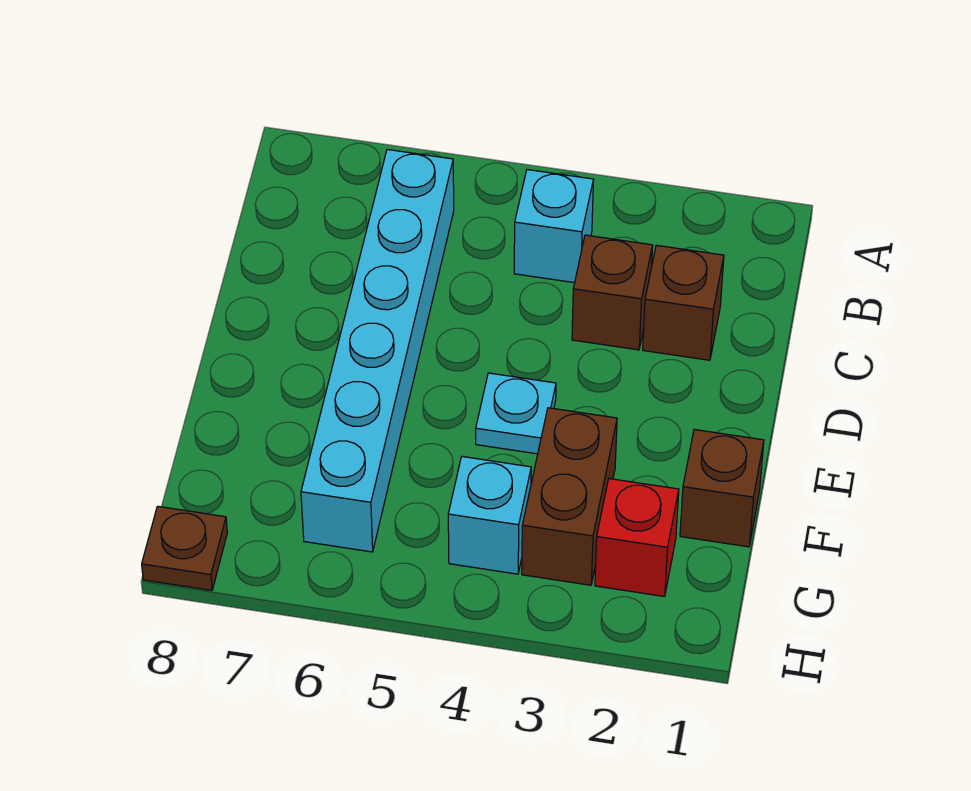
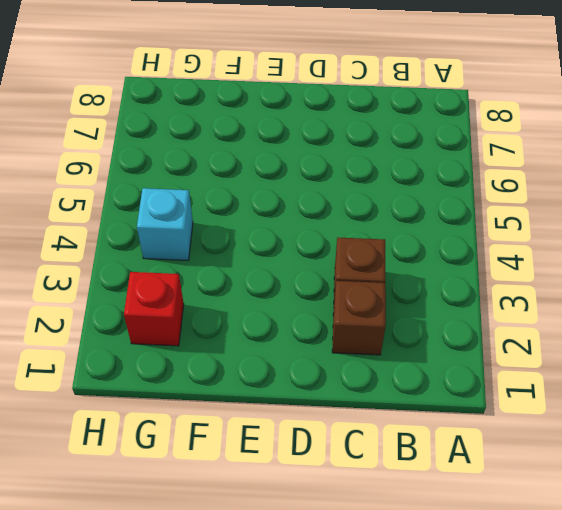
none -> cyan brick B4 level 1
none -> cyan brick B6:G6 level 1

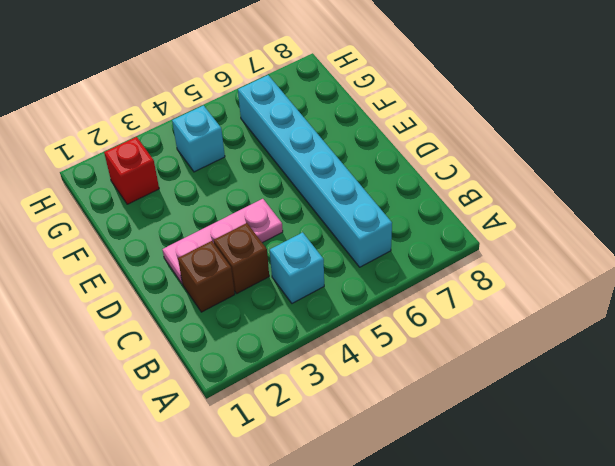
pink plate D2:D4 level 1 -> none
none -> cyan plate E4 level 1
none -> brown brick F1 level 1

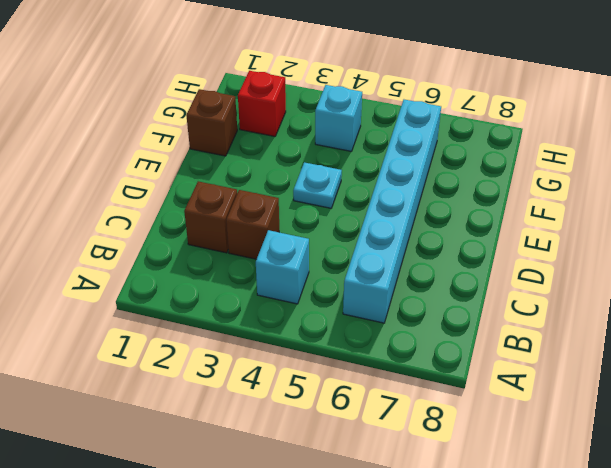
none -> brown brick F3:G3 level 1
none -> brown plate H8 level 1

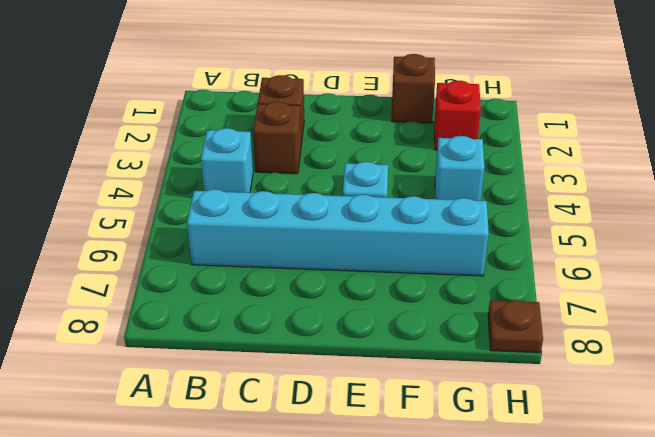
none -> brown brick F3:G3 level 1

